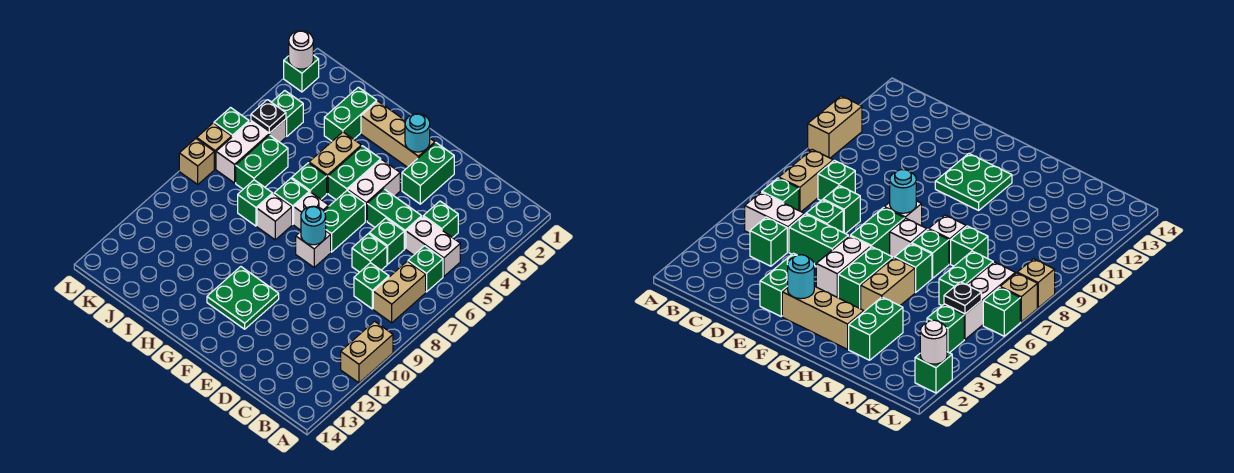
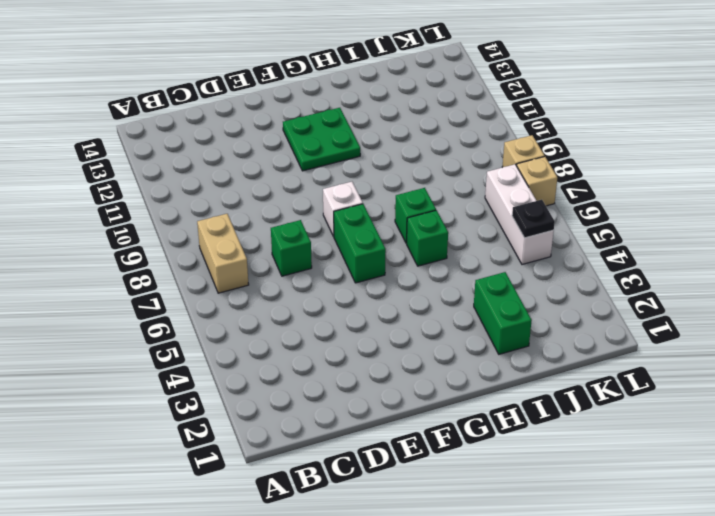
none -> tan brick A10:A11 level 1
none -> white brick B5:C5 level 1
none -> green brick B6 level 1
none -> green brick C4 level 1

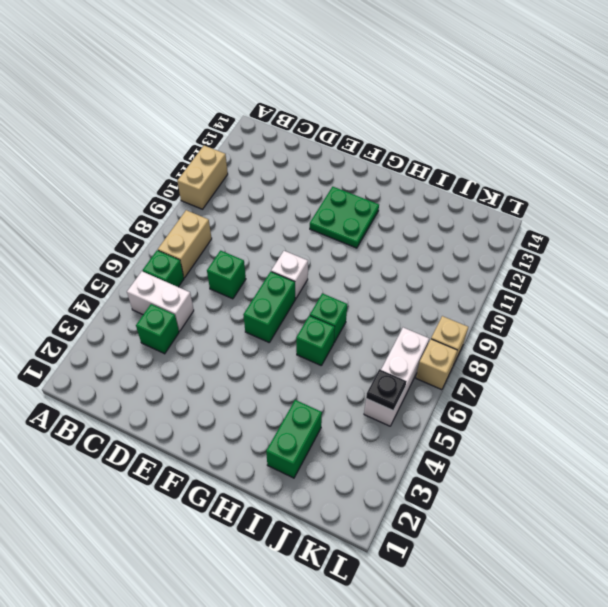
none -> green brick C8 level 1
none -> green brick D5:E5 level 1
none -> green brick D6 level 1
none -> green brick E2:E3 level 1

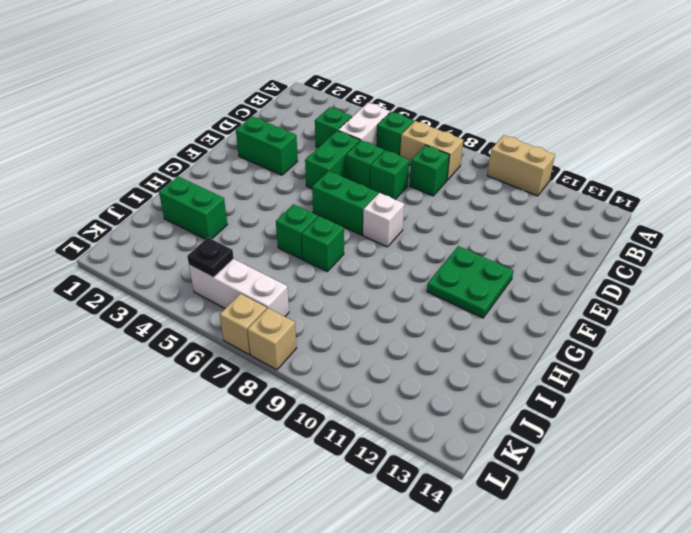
none -> tan brick F2:H2 level 1
none -> white brick F4:F5 level 1
none -> green brick G4:G5 level 1
none -> white brick G7 level 1

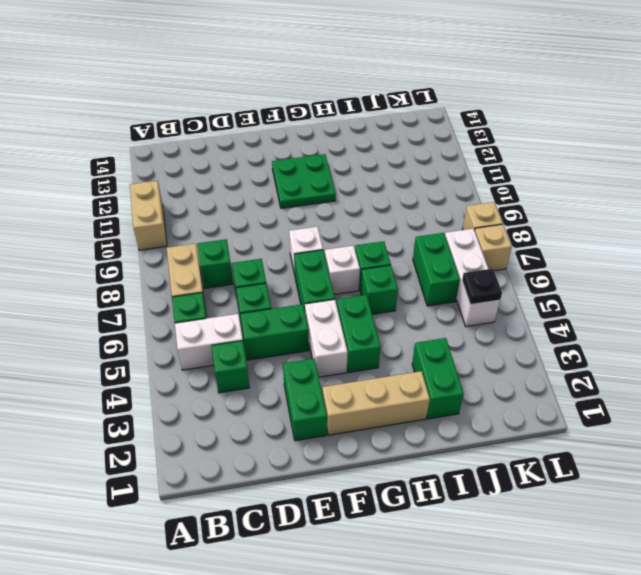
none -> tan brick H4:H5 level 1
none -> white brick H8 level 1
none -> green brick I8 level 1
none -> green brick K4 level 1

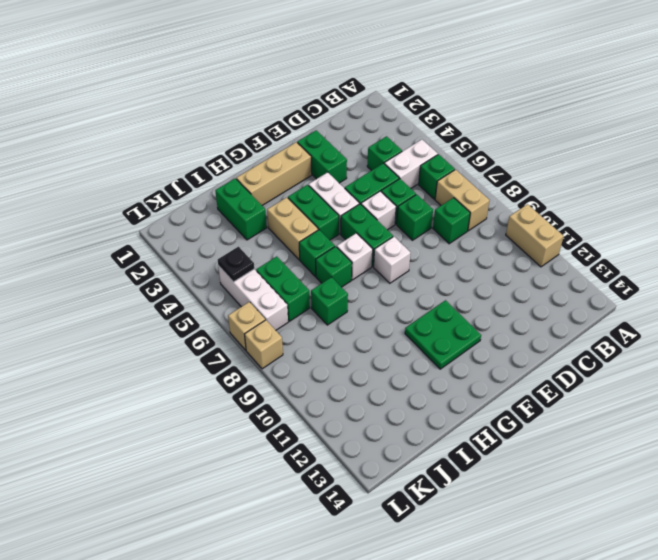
white brick E6 level 1 -> white brick H8 level 1
none -> green brick K4 level 1
none -> green brick L2 level 1
none -> green brick L6 level 1
none -> cyan round brick F2 level 2

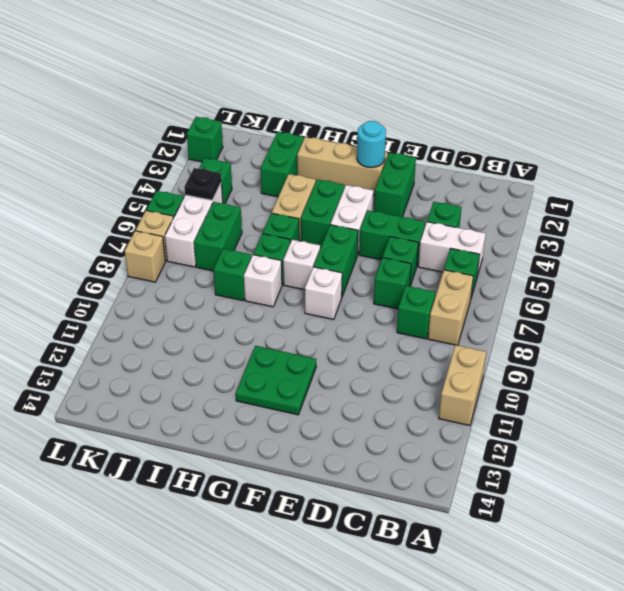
none -> cyan round brick F8 level 2
none -> white round brick L2 level 2

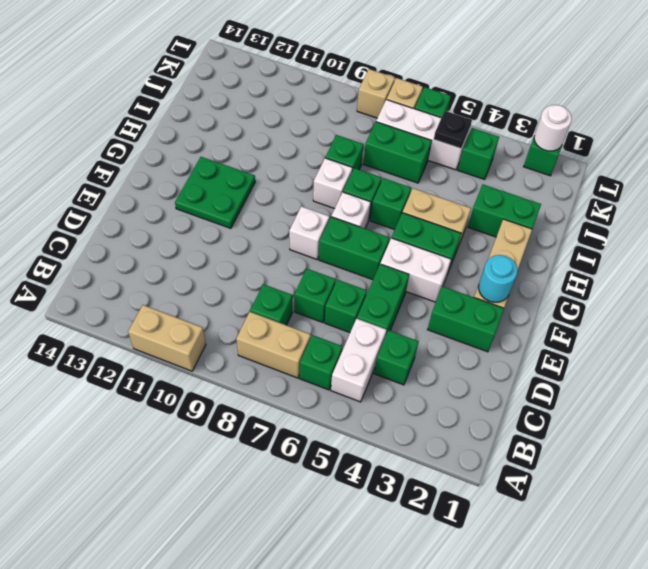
none -> cyan round brick F8 level 2

